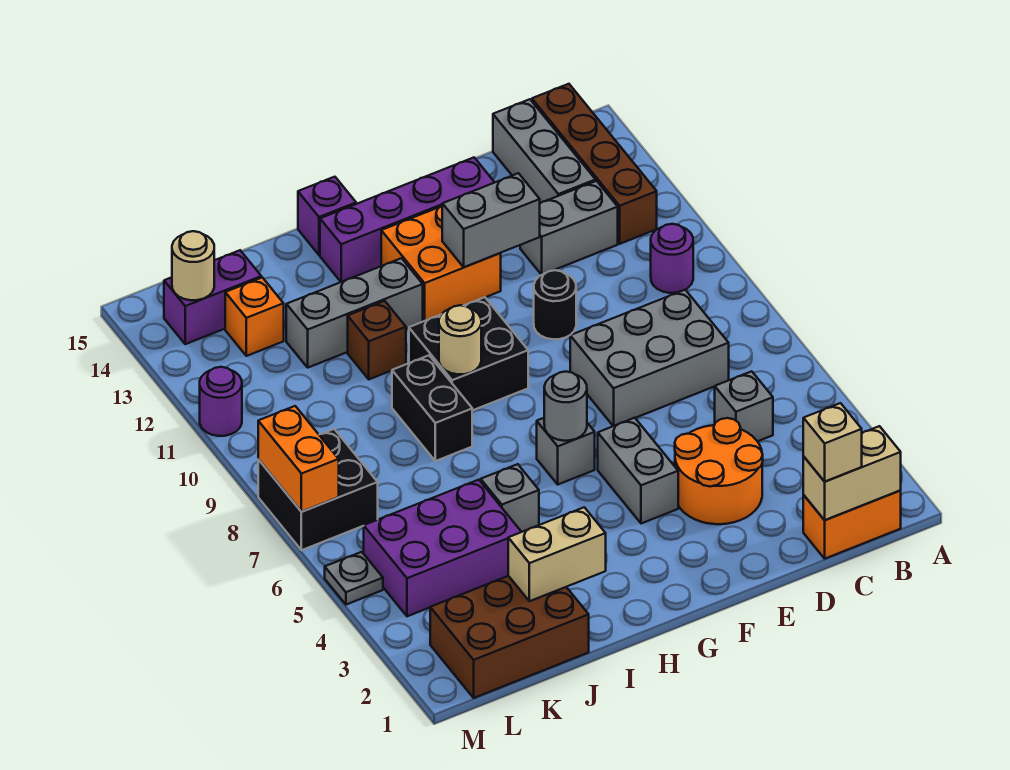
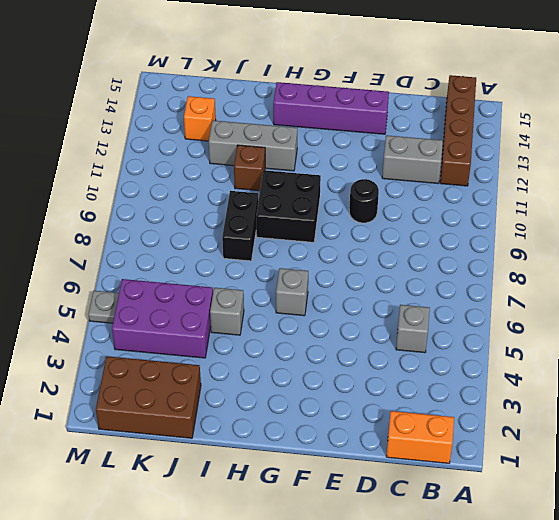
none -> purple round brick B10 level 1
none -> grey brick C7:E8 level 1
none -> grey brick C13:C15 level 1
none -> orange round brick D3:E4 level 1

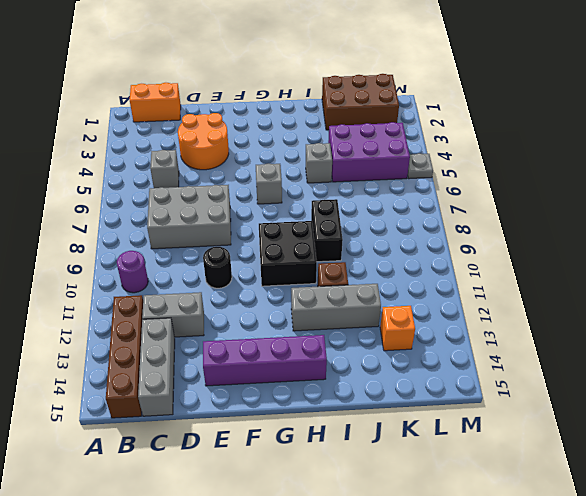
none -> grey brick F4:F5 level 1
none -> orange brick F12:G13 level 1
none -> purple brick H15 level 1
none -> purple brick K14:L14 level 1

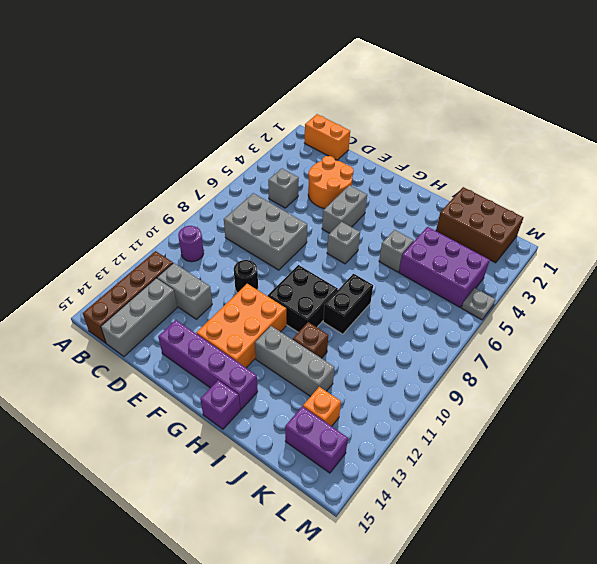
orange brick F11:G13 level 1 -> orange brick F12:G13 level 1
none -> black brick L7:M8 level 1
none -> purple round brick M11 level 1
none -> tan brick B1:C1 level 2
none -> grey brick E12:F12 level 2

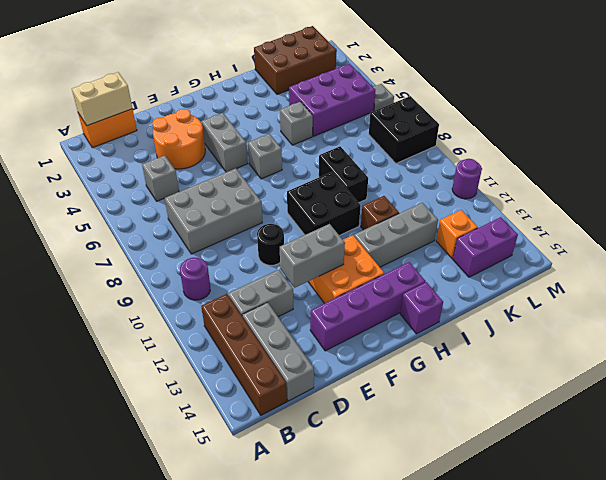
none -> grey round brick G6 level 2
none -> tan round brick H9 level 2
none -> tan brick I2:J2 level 2
none -> tan round brick L14 level 2

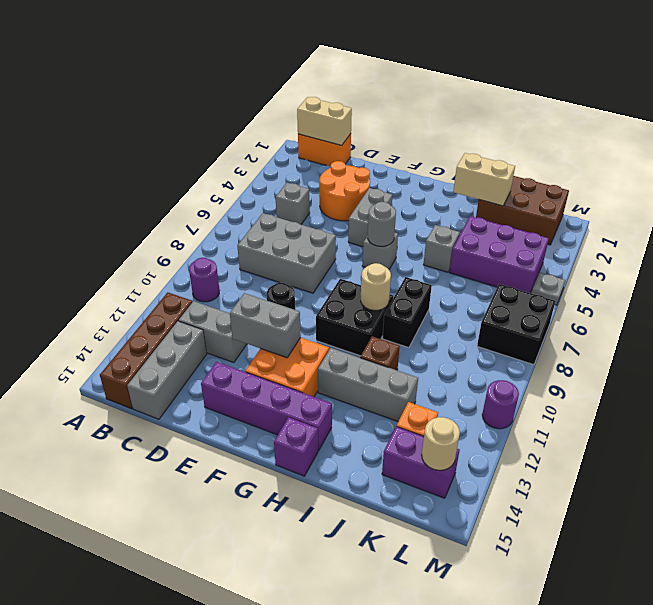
none -> orange brick M7:M8 level 2
none -> tan brick C1 level 3

